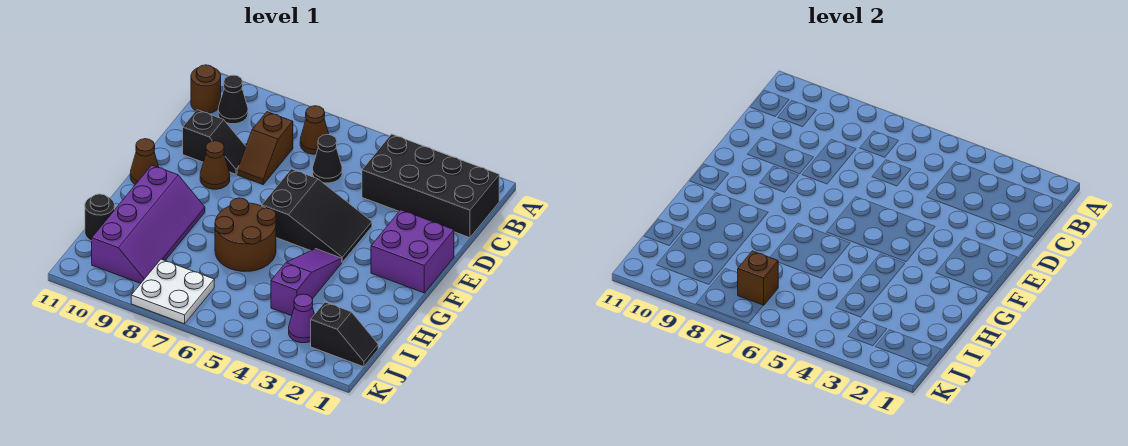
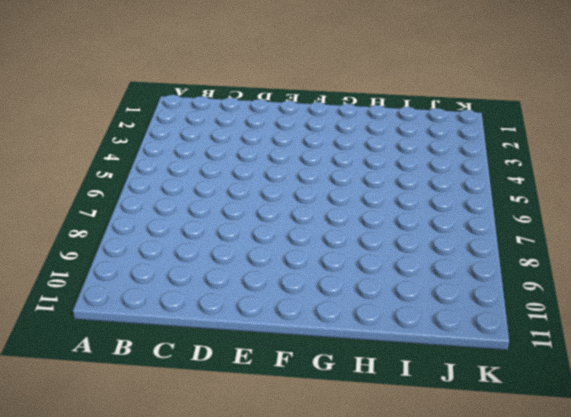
none -> black brick B1:C4 level 1
none -> brown cone B7 level 1
none -> black cone B10 level 1

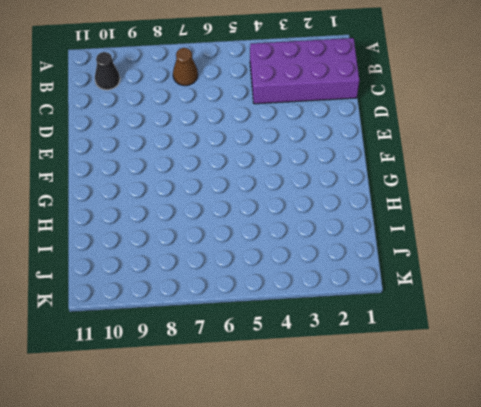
purple brick B1:C4 level 1 -> black brick B1:C4 level 1
none -> brown round brick B11 level 1
none -> black cone C6 level 1
none -> brown slope C8:D8 level 1 top C

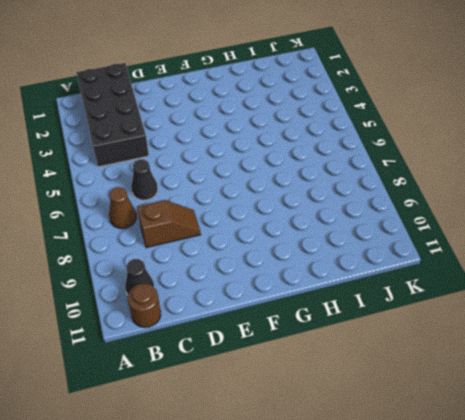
none -> black slope D9:D10 level 1 top 10
none -> purple brick E1:F2 level 1
none -> black slope E4:F6 level 1 top 6

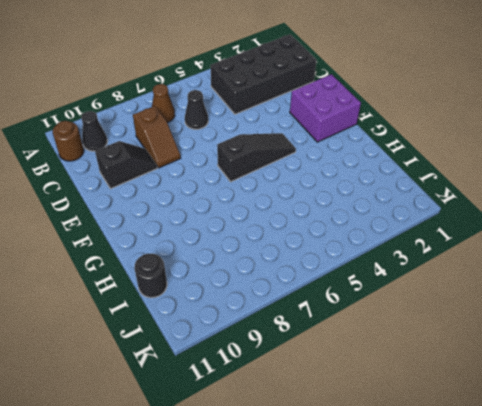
black slope F4:F6 level 1 top 6 -> black slope E4:F6 level 1 top 6
none -> brown cone E9 level 1
none -> brown cone F11 level 1
none -> purple slope G4:I4 level 1 top I

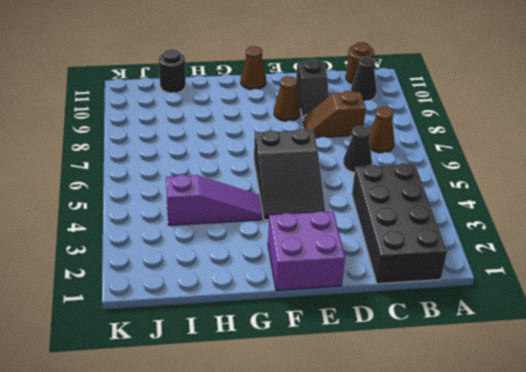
none -> brown round brick G6:H7 level 1
none -> purple slope G9:J10 level 1 top 10
none -> black slope J1:J2 level 1 top 2

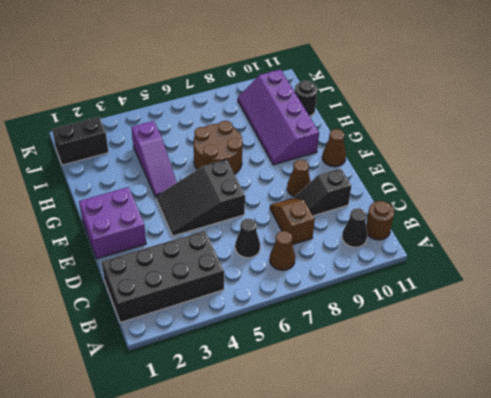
black brick J1:J2 level 1 -> black slope J1:J2 level 1 top 2
none -> purple cone J3 level 1
none -> white plate J7:K8 level 1
none -> brown brick J7 level 2

